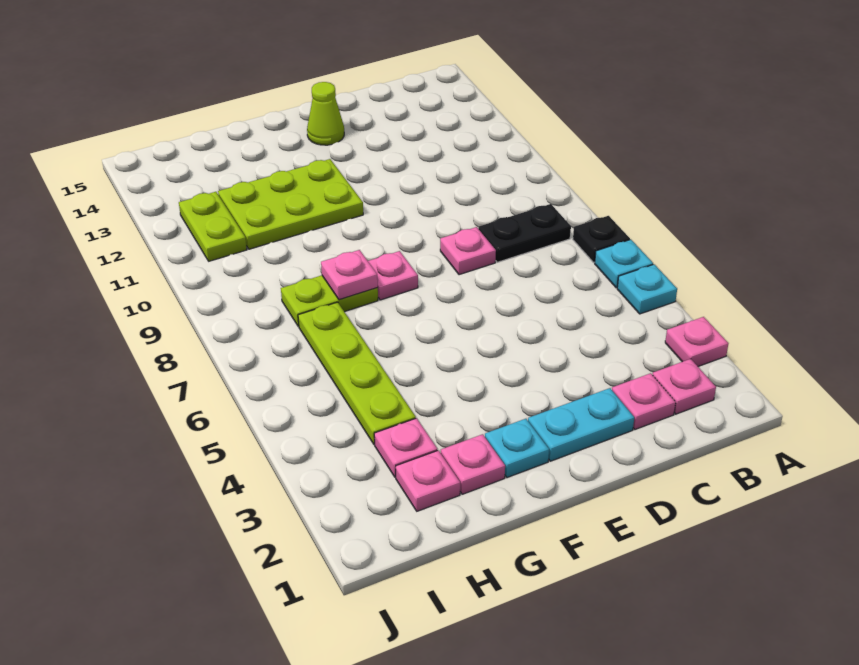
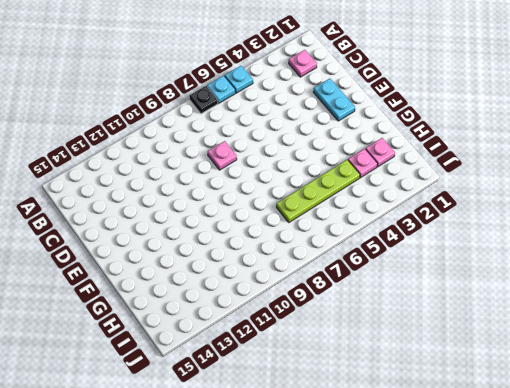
none -> pink plate A3 level 1
none -> black plate B8:C8 level 1
none -> pink plate C2 level 1

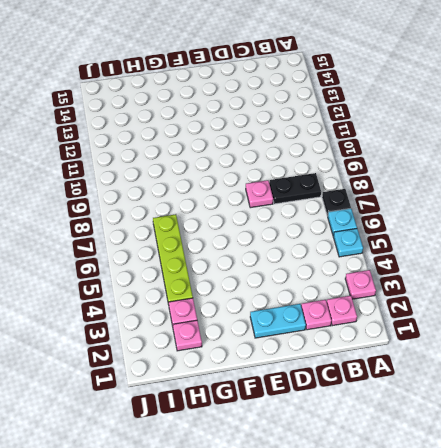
none -> lime cone E14 level 1
none -> cyan plate F2 level 1
none -> pink plate F8 level 1

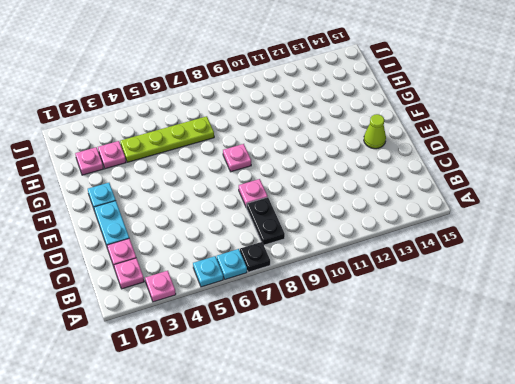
none -> lime plate F11:H12 level 1
none -> pink plate G2 level 1
none -> lime plate G8:H8 level 1

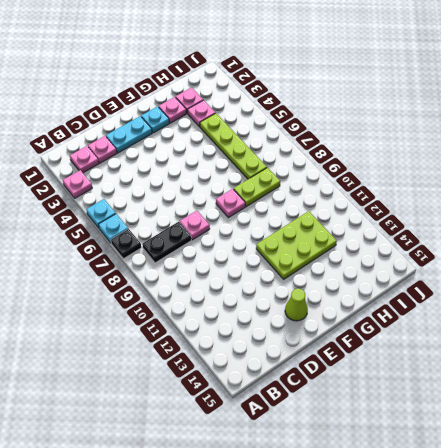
none -> lime plate I11:I12 level 1
none -> pink plate G8 level 2

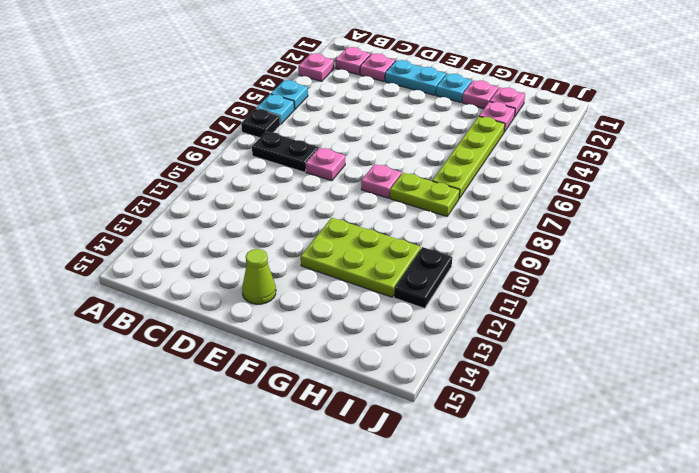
black plate I11:I12 level 1 -> lime plate I11:I12 level 1
none -> pink plate G8 level 2

